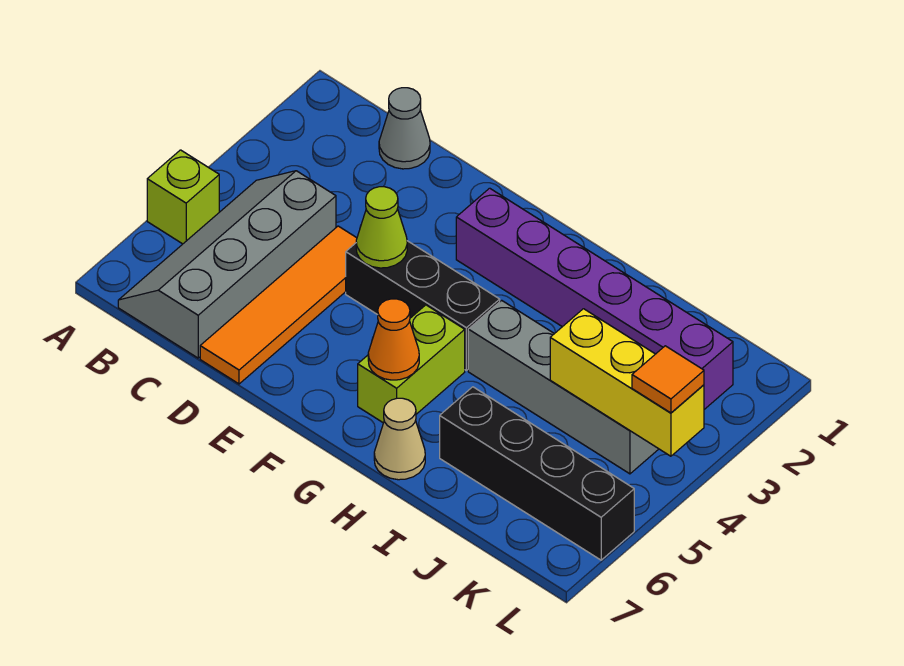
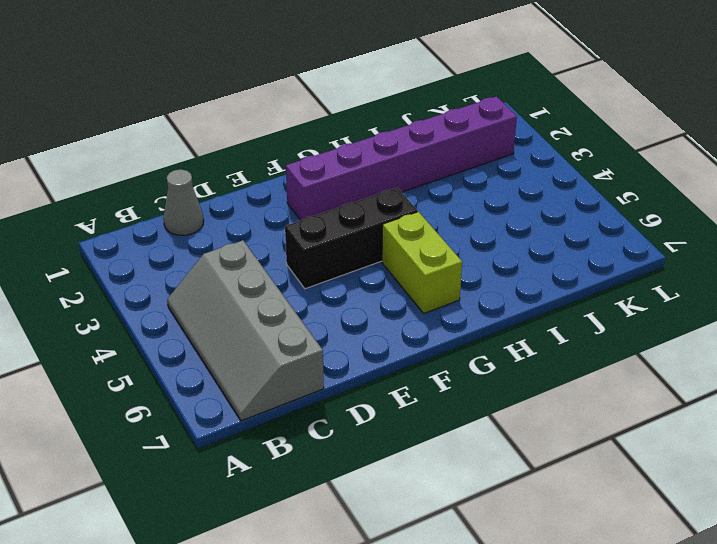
none -> lime brick A5 level 1
none -> orange tile D4:D7 level 1
none -> grey brick H4:K4 level 1

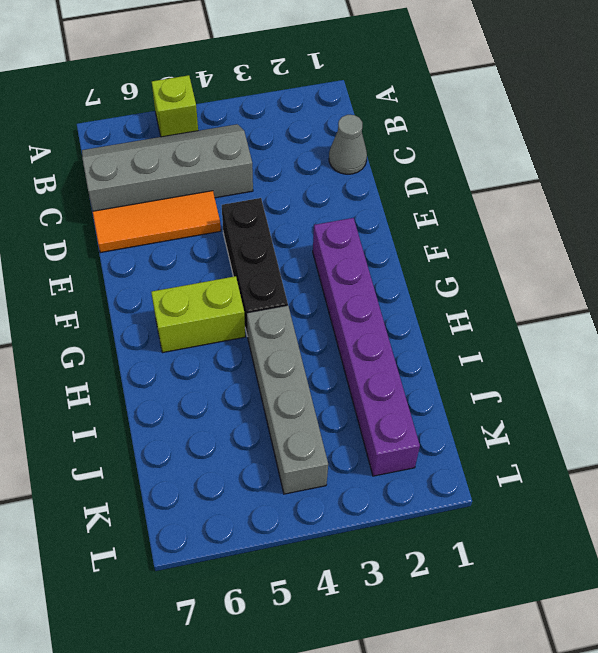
orange tile D5:D7 level 1 -> orange tile D4:D7 level 1
none -> tan cone H7 level 1
none -> black brick I6:L6 level 1
none -> lime cone E4 level 2

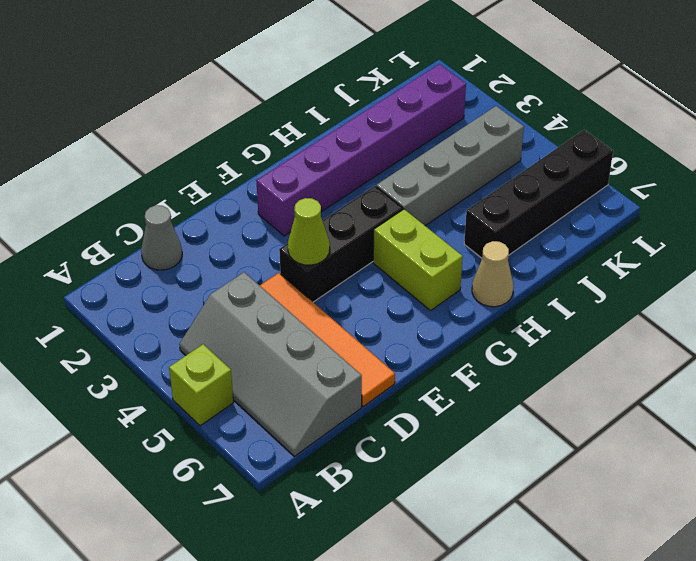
none -> orange cone G6 level 2
none -> yellow brick J4:L4 level 2
none -> orange tile L4 level 3

